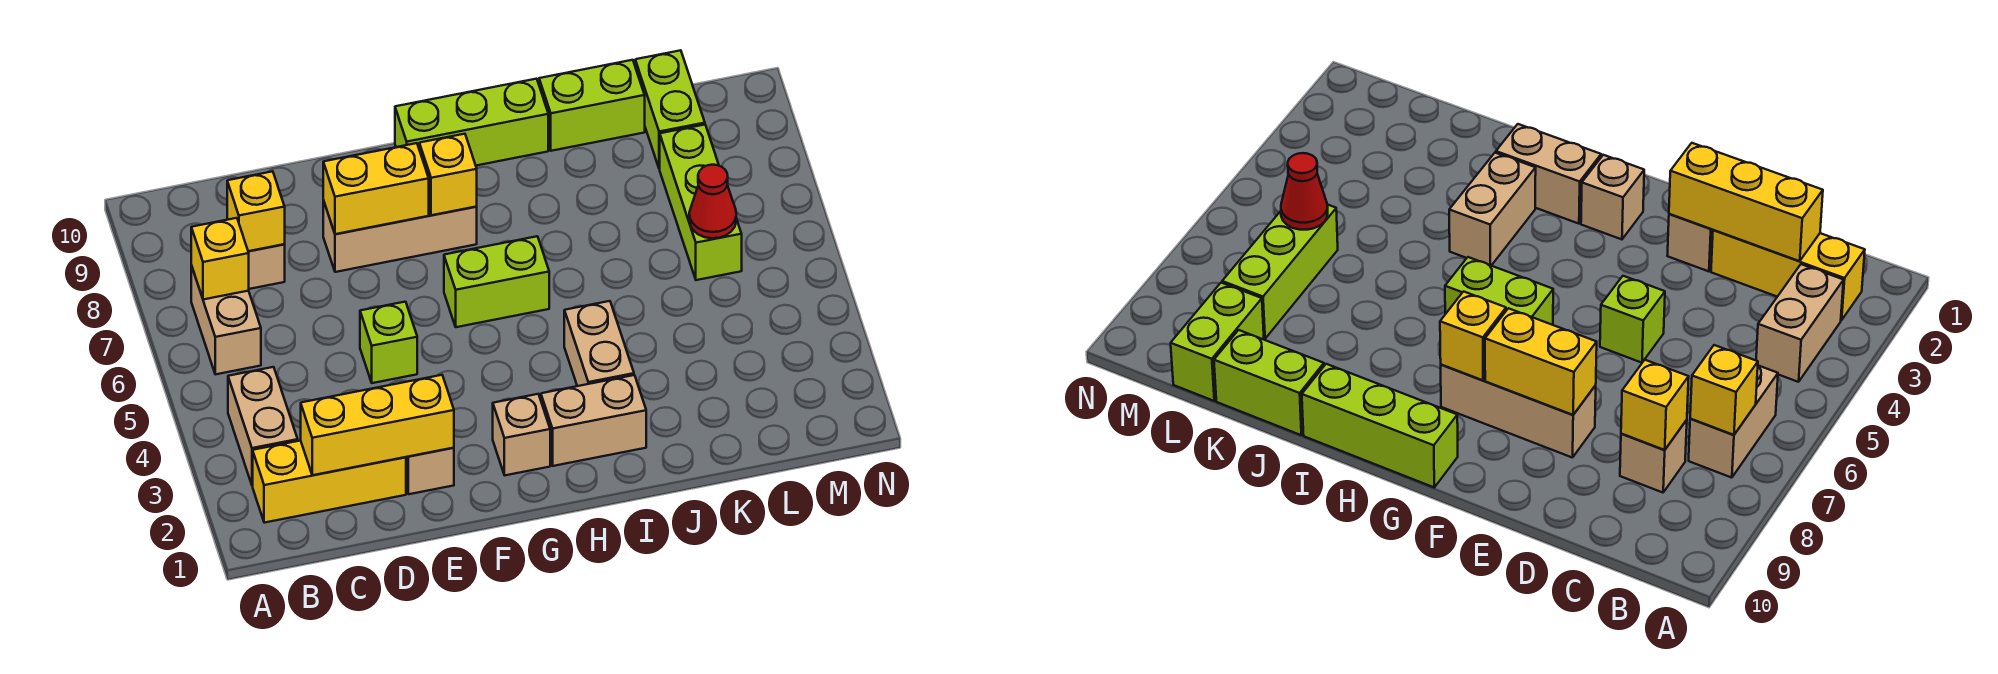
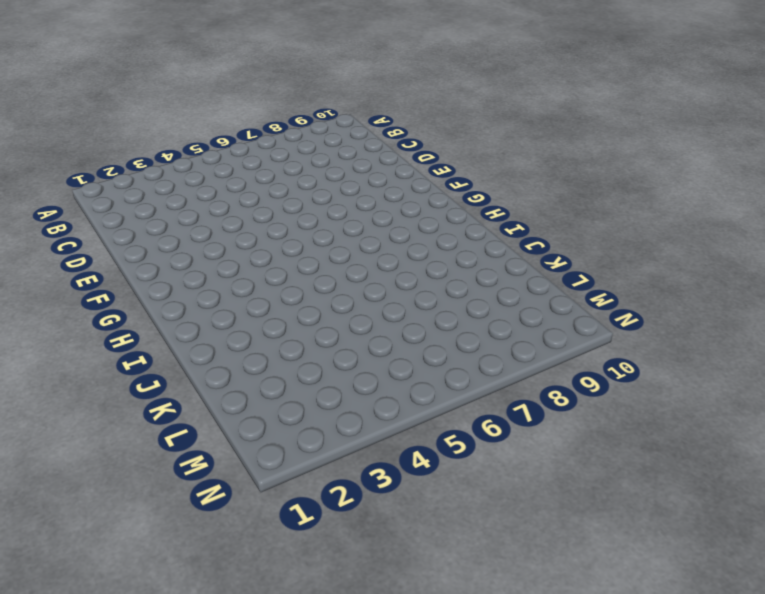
none -> yellow brick B2:D2 level 1
none -> tan brick B3:B4 level 1
none -> tan brick B6:B7 level 1

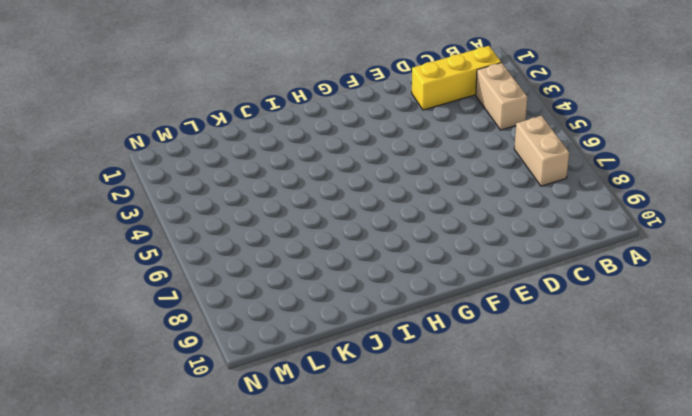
none -> tan brick C8 level 1
none -> tan brick E2 level 1
none -> lime brick E5 level 1

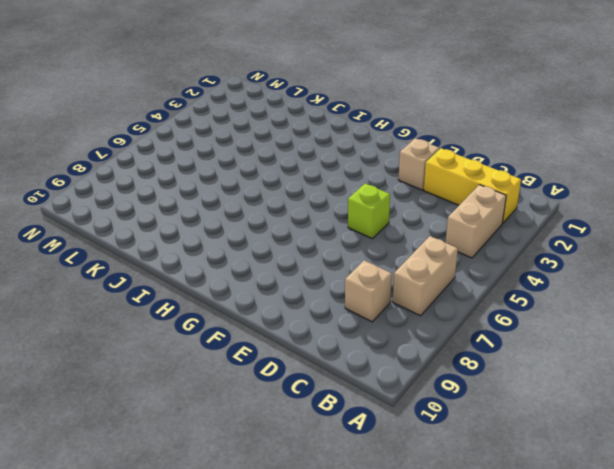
none -> tan brick E8:G8 level 1
none -> tan brick G2 level 1
none -> lime brick G6:H6 level 1

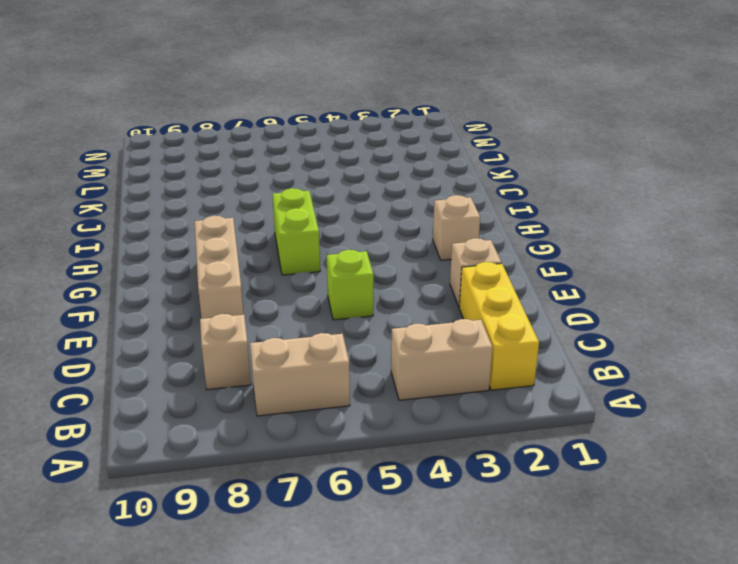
none -> lime brick G10:I10 level 1
none -> tan brick H2:I2 level 1
none -> tan brick I3:I4 level 1

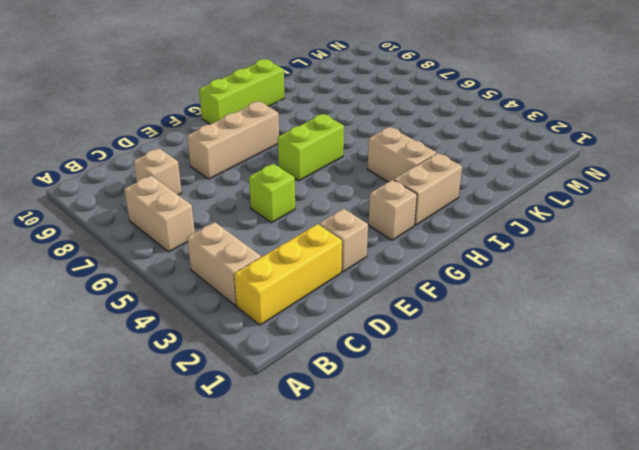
none -> lime brick J10:K10 level 1
none -> lime brick L6:L8 level 1
none -> lime brick L9:L10 level 1

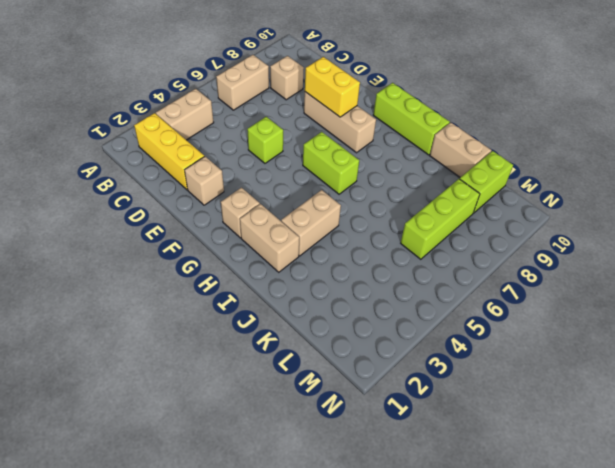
tan brick J10:K10 level 1 -> lime brick J10:K10 level 1
none -> yellow brick B7 level 2
none -> yellow brick C2:E2 level 2
none -> yellow brick C8 level 2

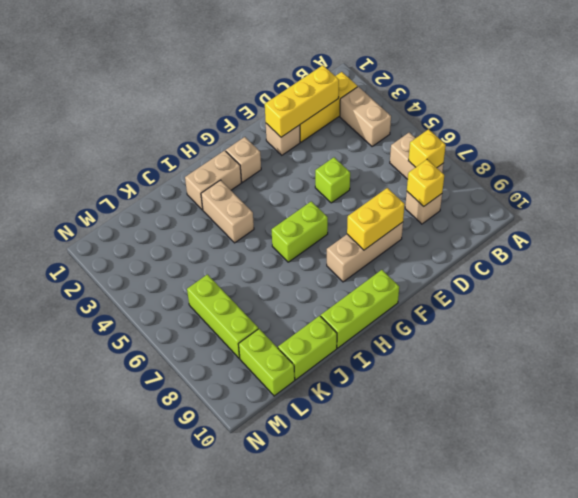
none -> yellow brick G8 level 2
none -> red cone L6 level 2

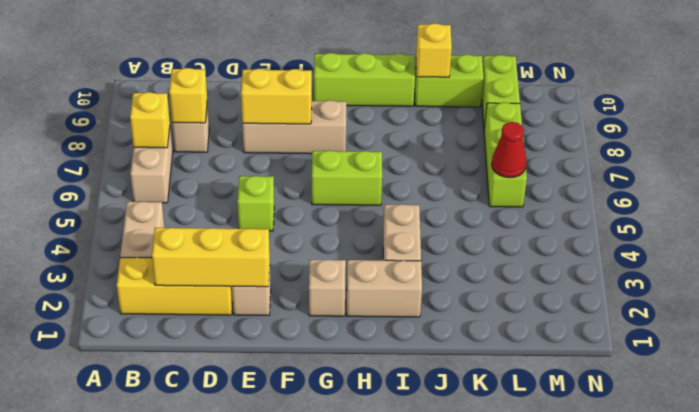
yellow brick J10 level 2 -> yellow brick G8 level 2

